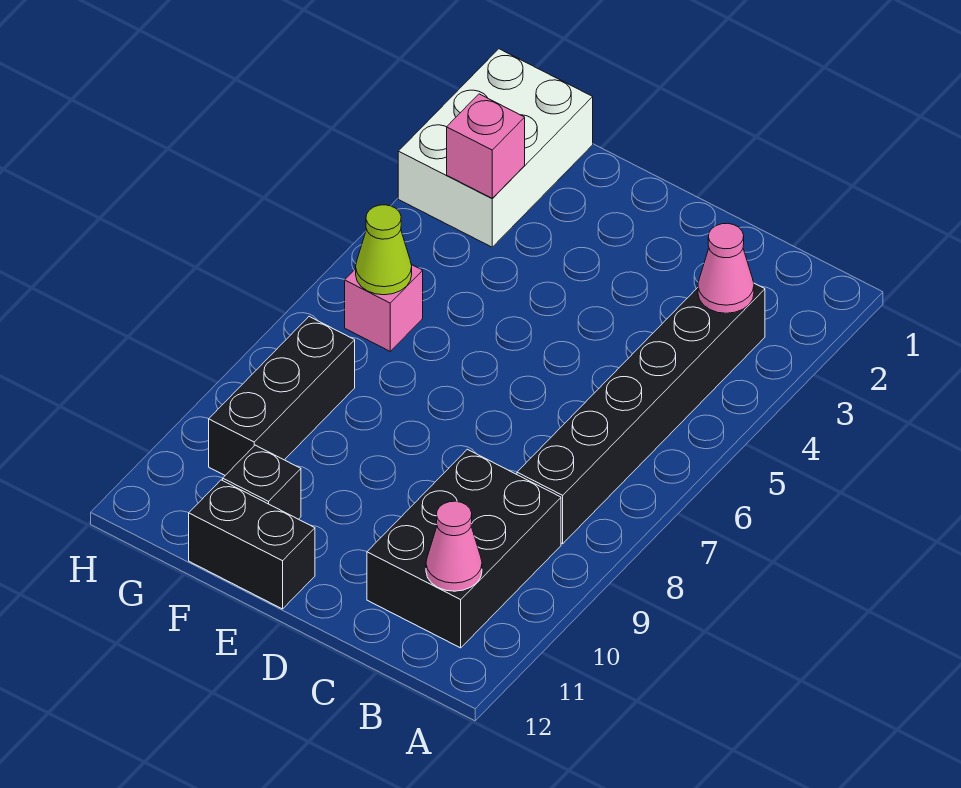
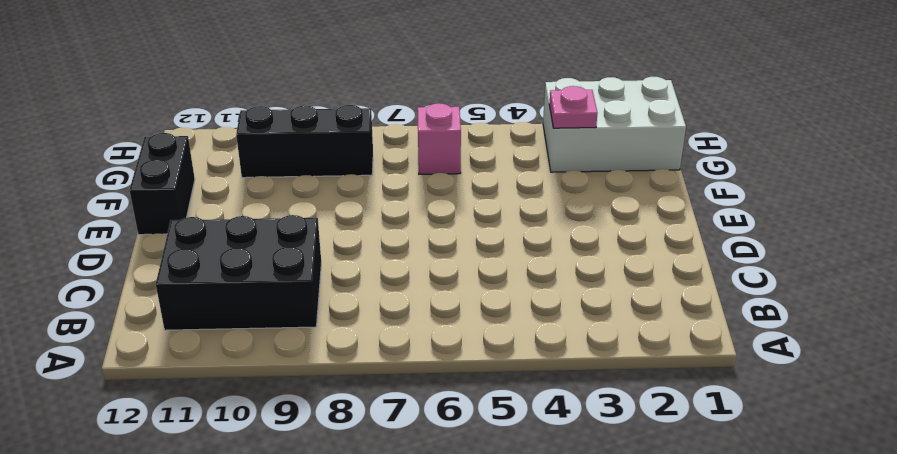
pink plate G3 level 2 -> pink brick G3 level 2
none -> black brick B3:B8 level 1
none -> black brick F11 level 1

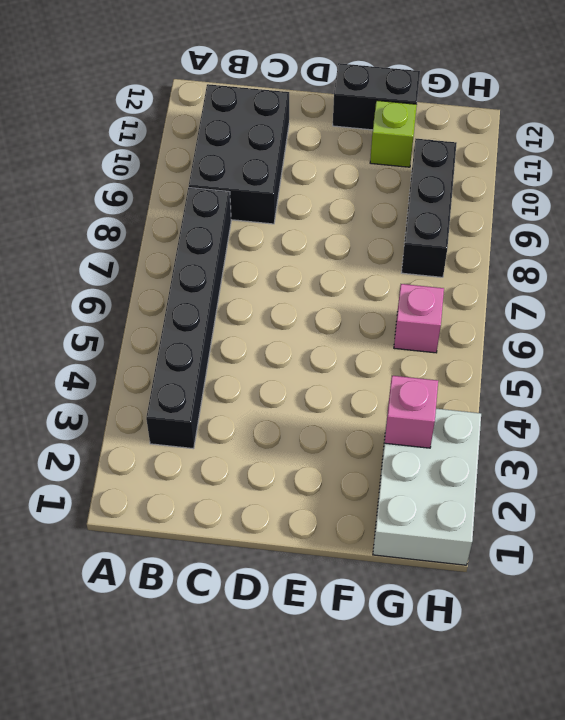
lime brick F11 level 1 -> black brick F11 level 1
none -> pink cone B3 level 2
none -> pink cone B11 level 2

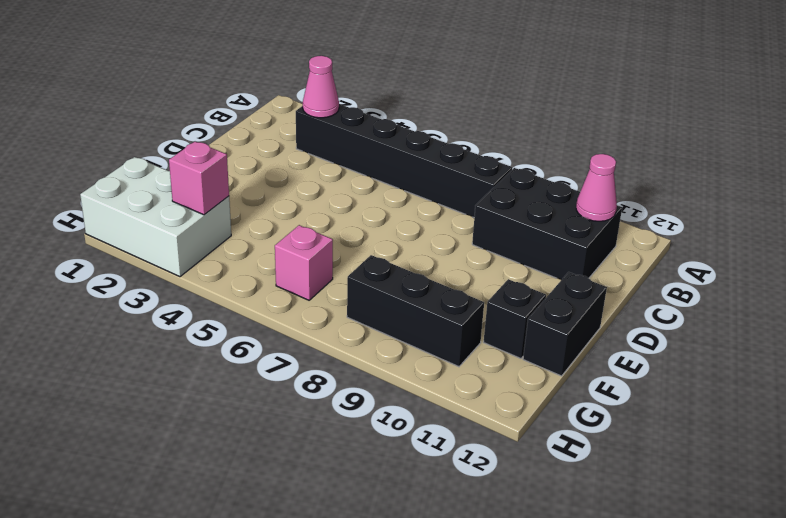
none -> lime cone G6 level 2

